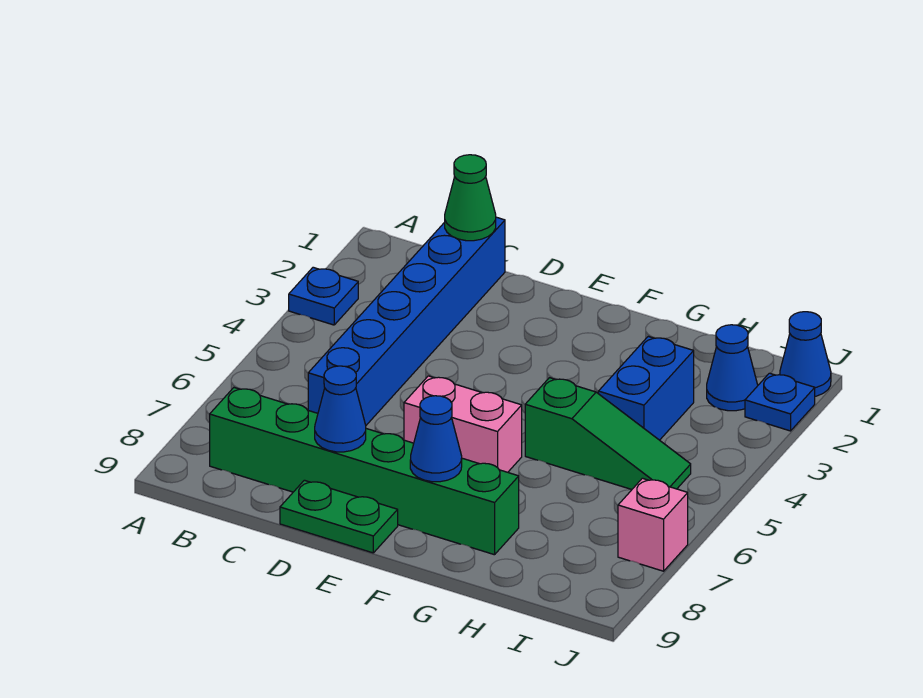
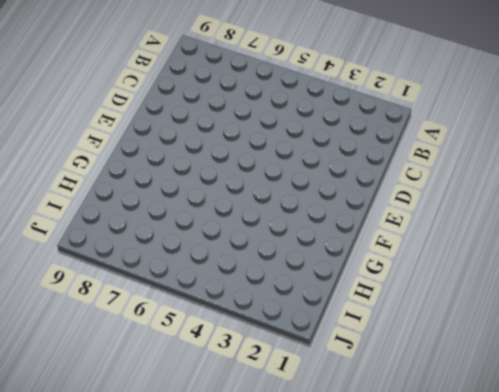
none -> blue plate A3 level 1
none -> green brick B8:G8 level 1
none -> blue brick C1:C6 level 1

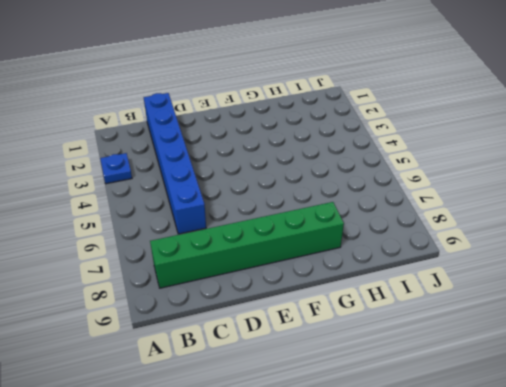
none -> green plate D9:E9 level 1
none -> pink brick E6:F6 level 1
none -> green slope G5:I5 level 1 top G

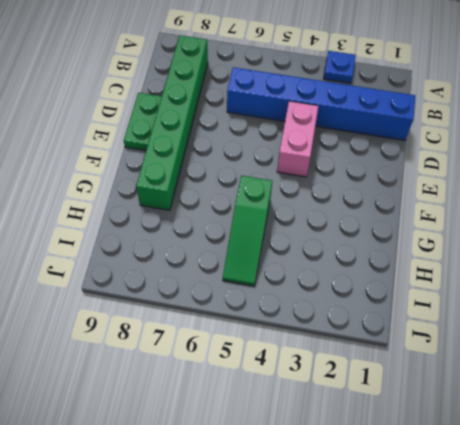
pink brick D4:E4 level 1 -> pink brick E6:F6 level 1
none -> blue brick H3:H4 level 1
none -> blue cone I2 level 1
none -> blue cone J1 level 1

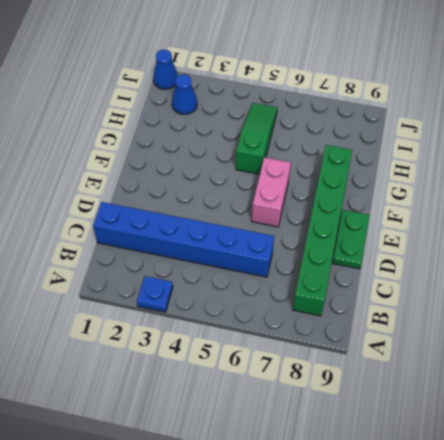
none -> blue brick H3:H4 level 1
none -> blue plate J2 level 1
none -> pink brick J7 level 1

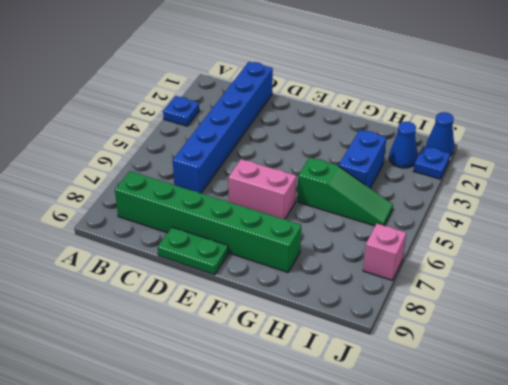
none -> green cone C1 level 2
none -> blue cone D8 level 2
none -> blue cone F8 level 2

